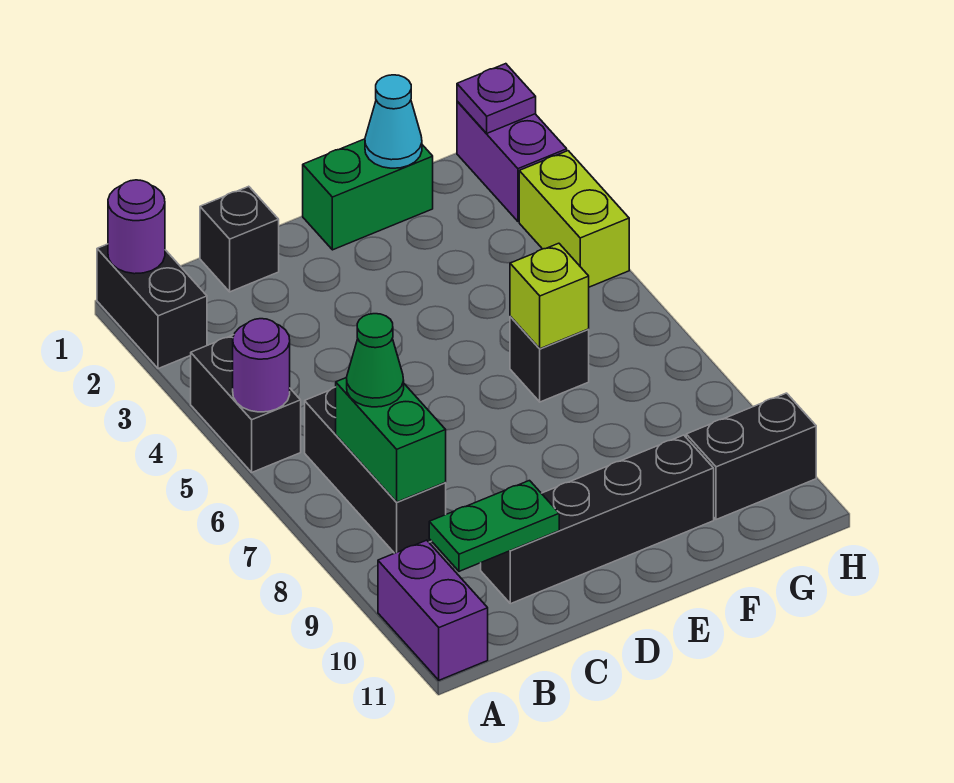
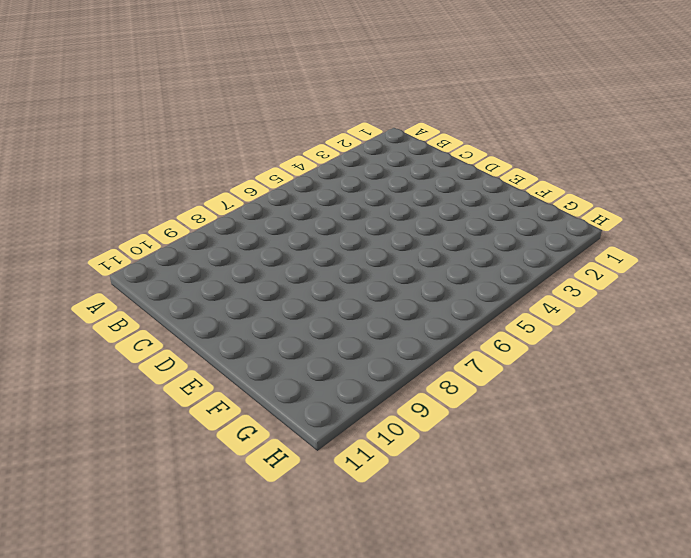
none -> black brick A1:A2 level 1
none -> black brick A4:A5 level 1
none -> purple brick A10:A11 level 1

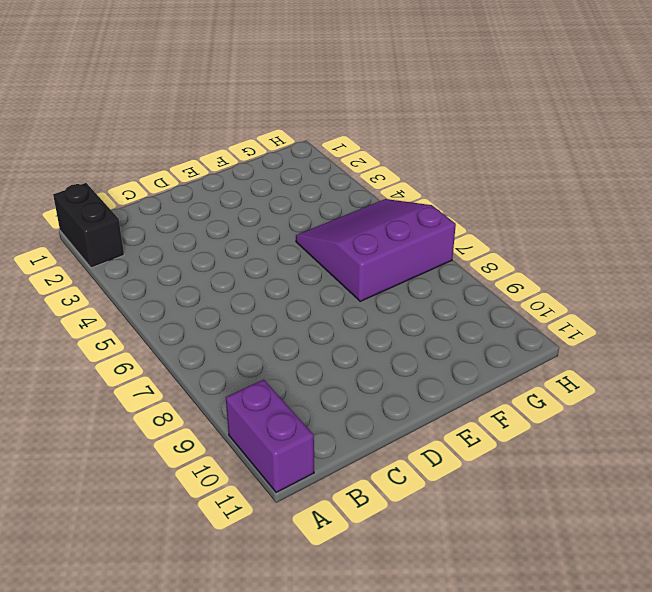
purple slope F5:H7 level 1 top 7 -> black brick F6 level 1
none -> black brick A4:A5 level 1
none -> black brick B6:B8 level 1
none -> black brick C1 level 1

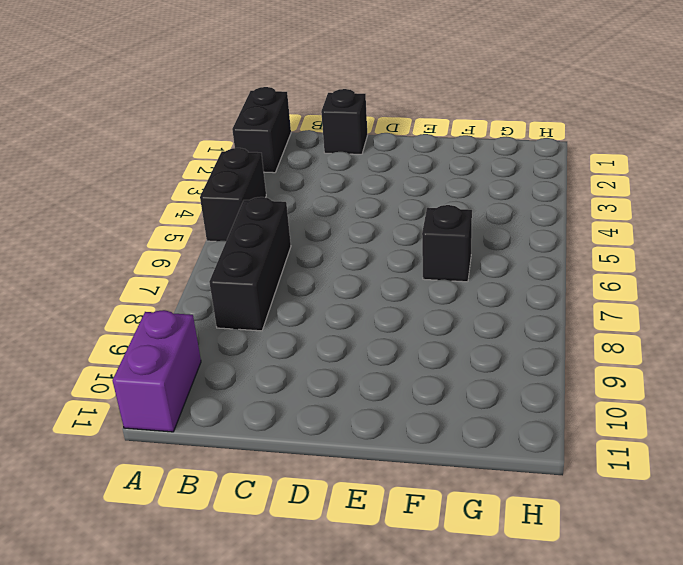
none -> black brick C10:F10 level 1
none -> green brick E1:F1 level 1
none -> black brick G10:H10 level 1

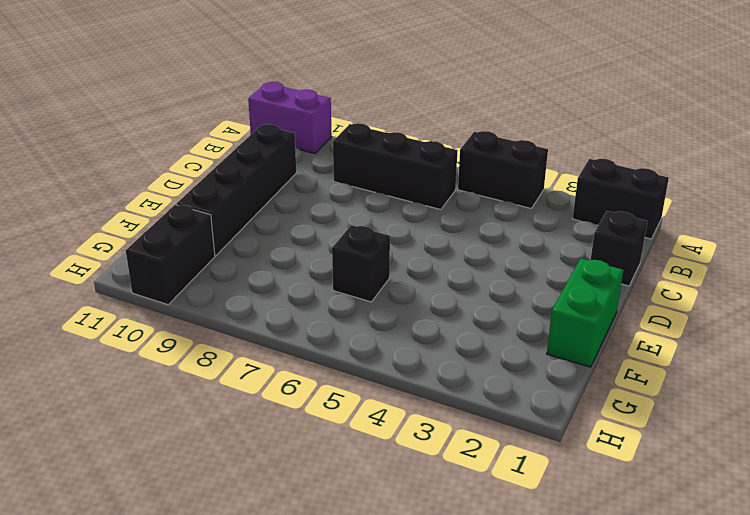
none -> purple brick H1:H2 level 1
none -> lime brick H3:H4 level 1
none -> purple round brick A1 level 2

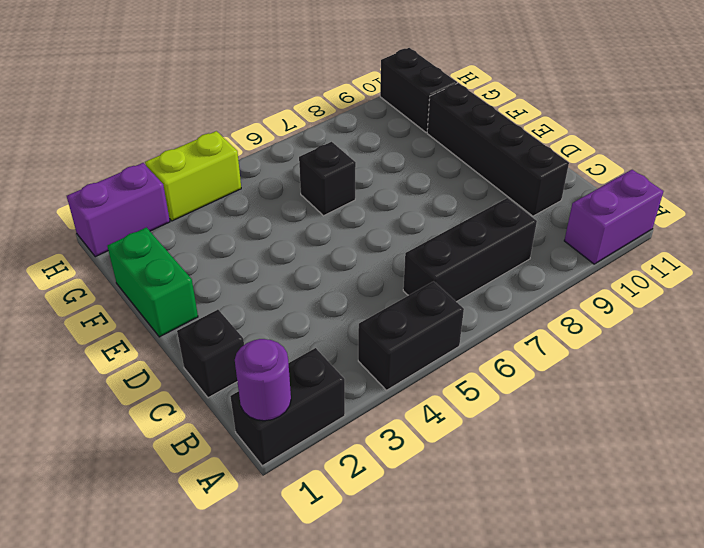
none -> purple round brick A5 level 2
none -> green brick B7:B8 level 2
none -> green plate B10:C10 level 2

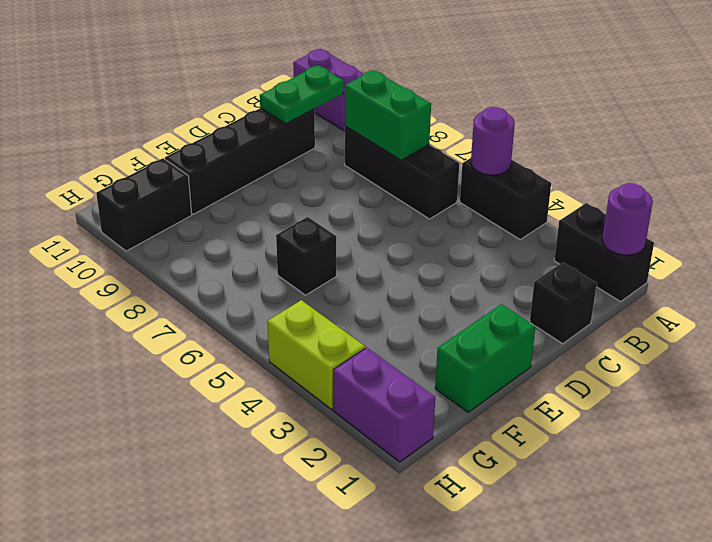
none -> cyan cone F1 level 2
none -> lime brick F6 level 2
none -> purple plate H1 level 2

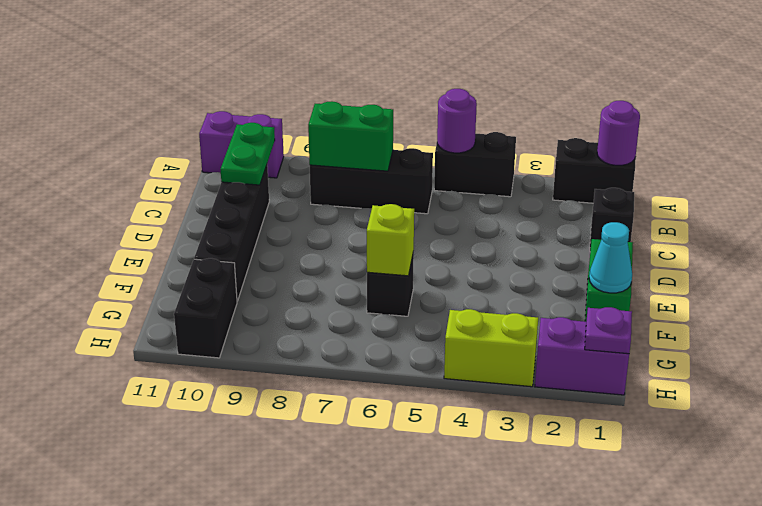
none -> green cone B7 level 3

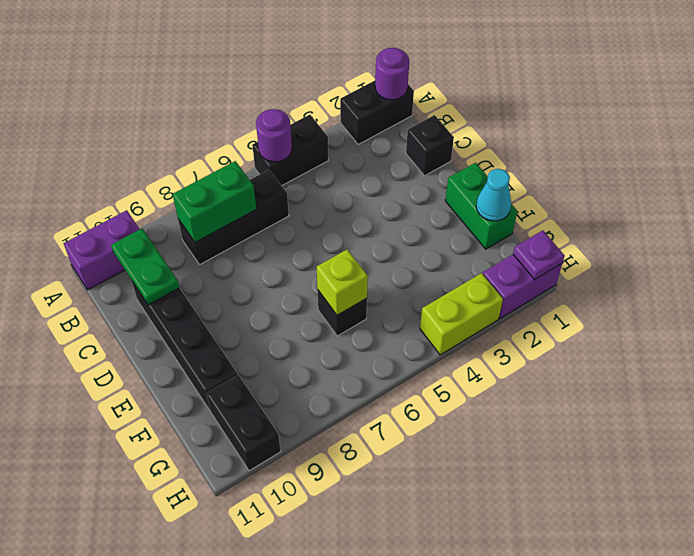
none -> green cone B7 level 3

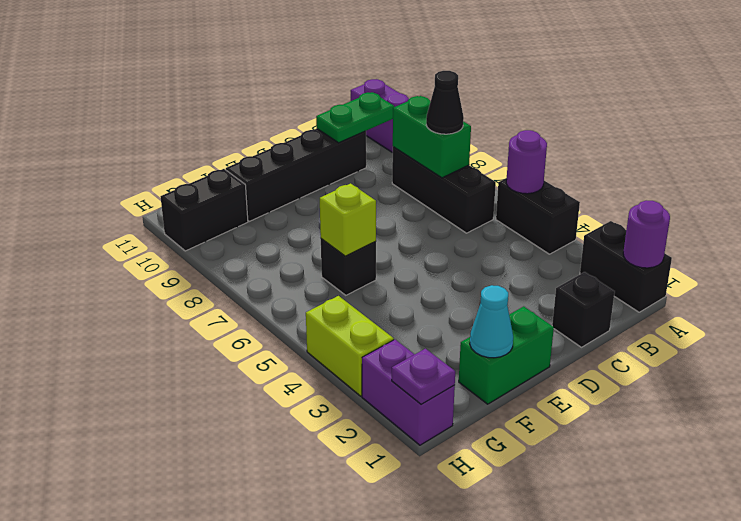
black cone B7 level 3 -> green cone B7 level 3

